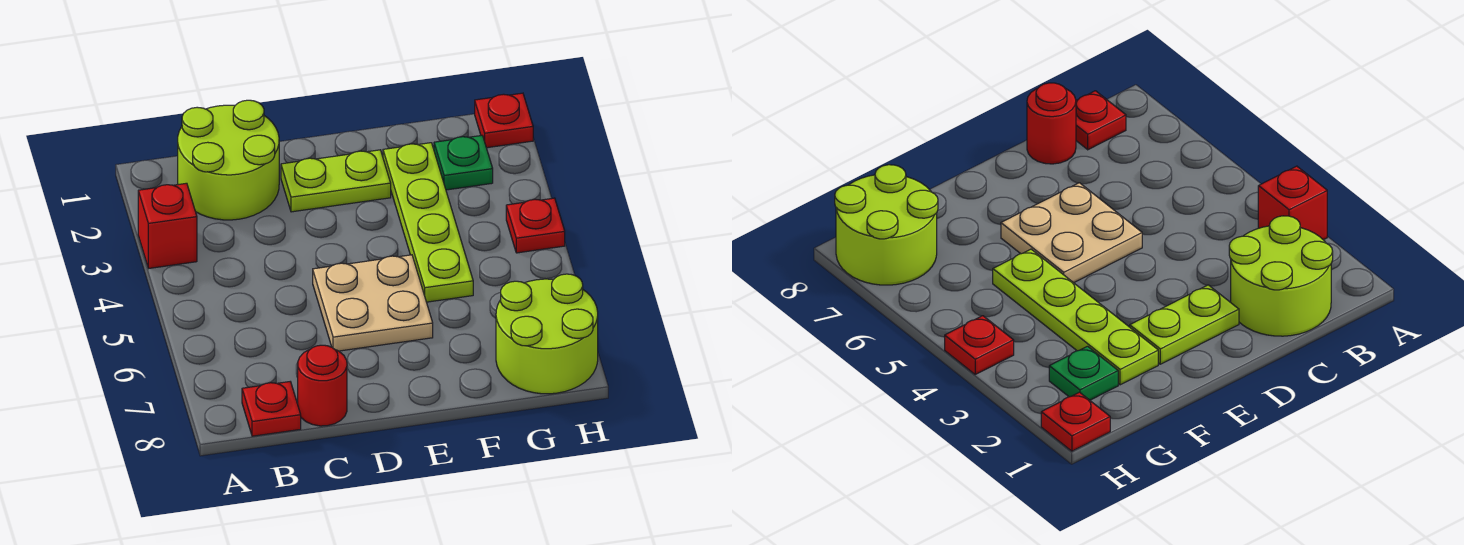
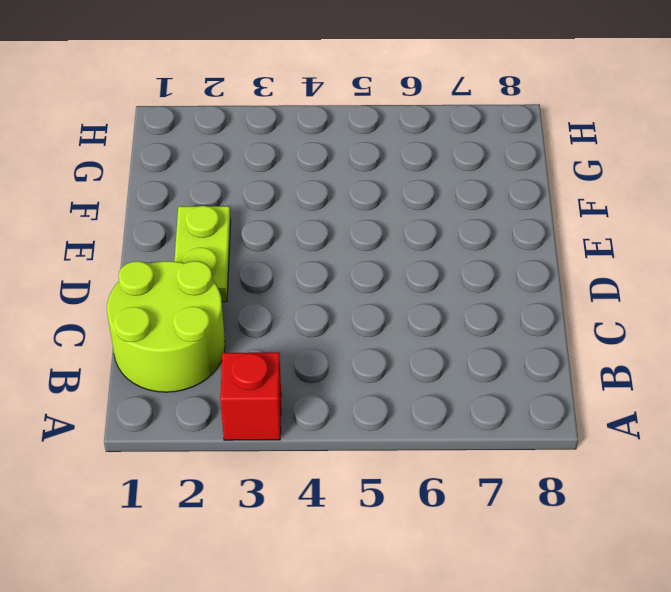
none -> red plate B8 level 1
none -> red round brick C8 level 1

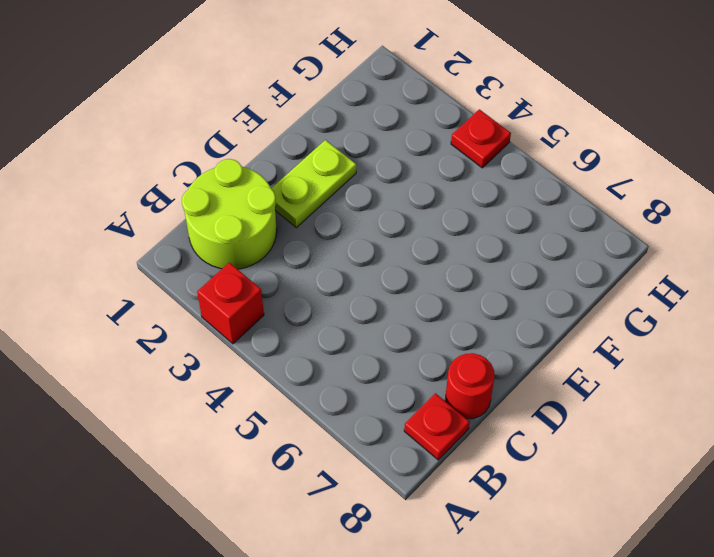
none -> tan plate D5:E6 level 1
none -> lime plate F2:F5 level 1

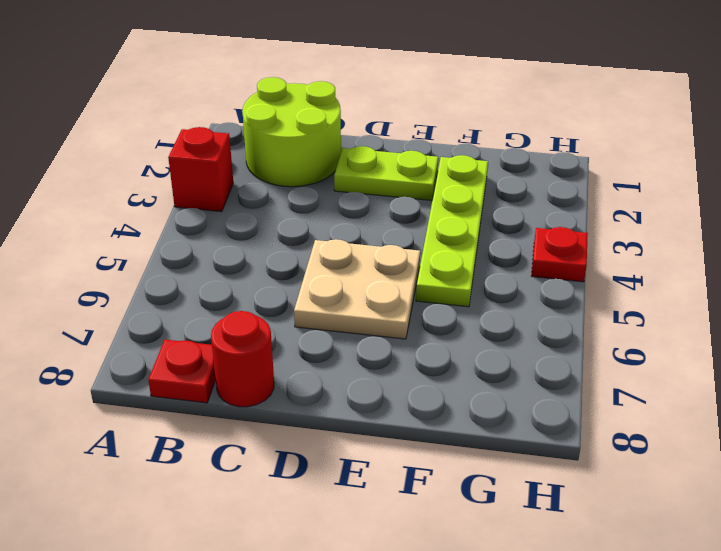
none -> green plate G2 level 1
none -> lime round brick G7:H8 level 1

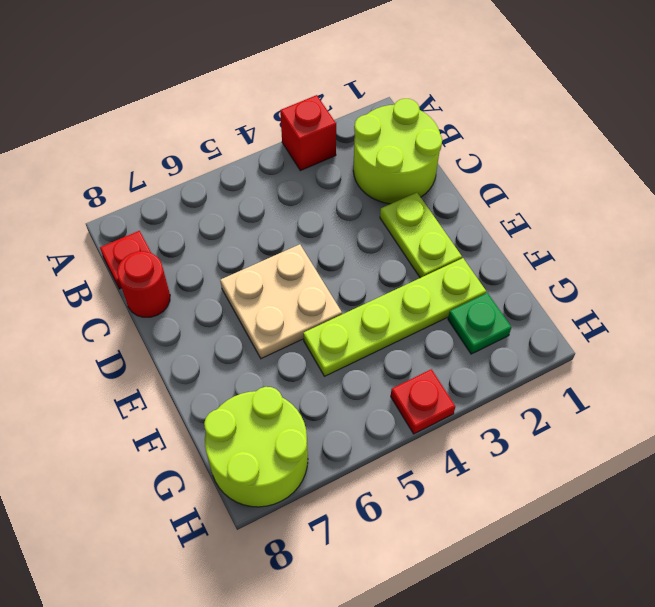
none -> red plate H1 level 1

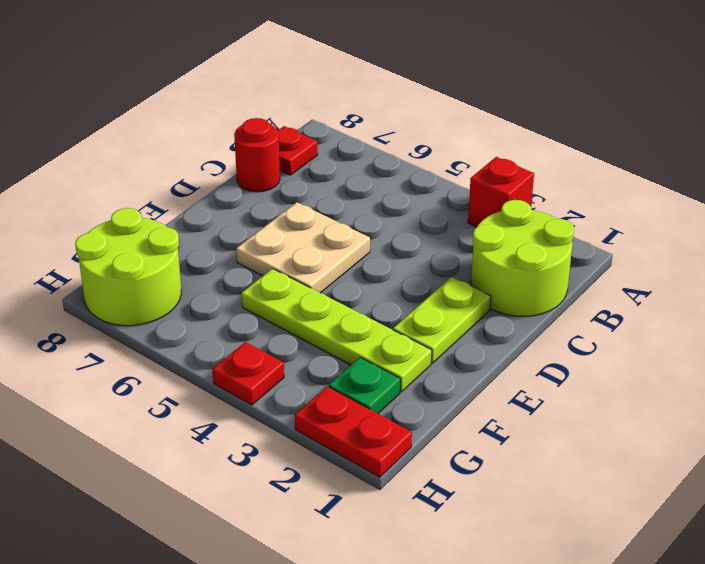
red plate H1:H2 level 1 -> red plate H1 level 1

